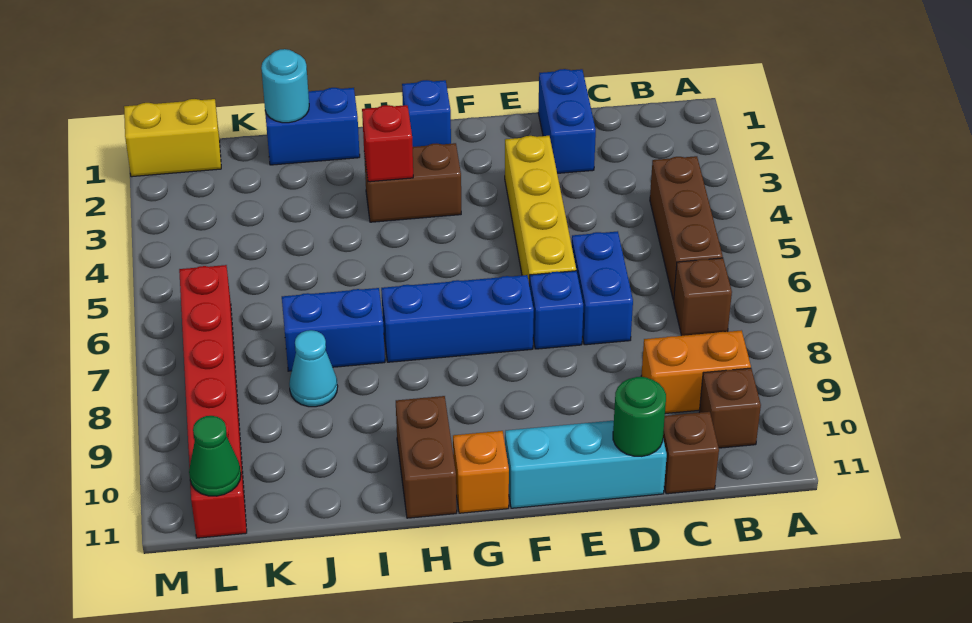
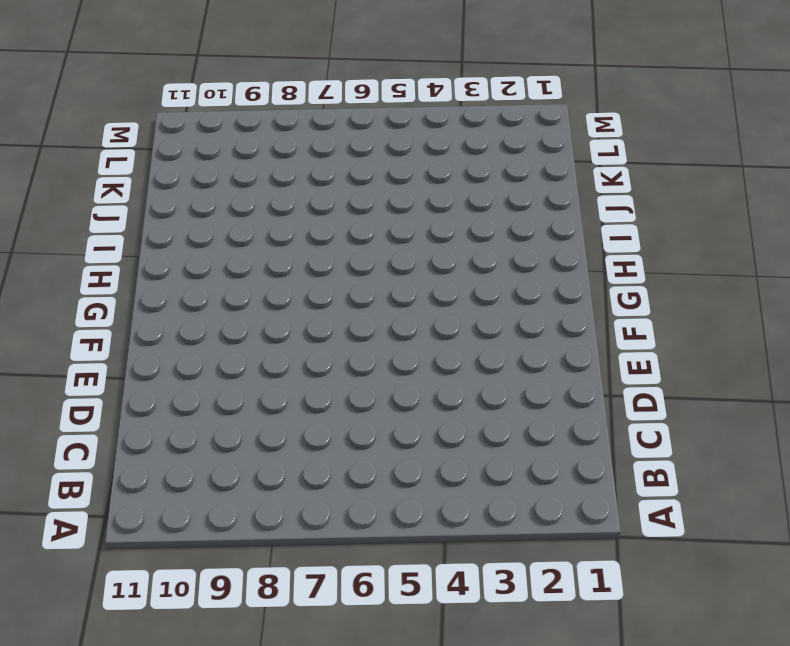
none -> brown brick B4:B6 level 1
none -> brown brick B7 level 1
none -> orange brick B9:C9 level 1

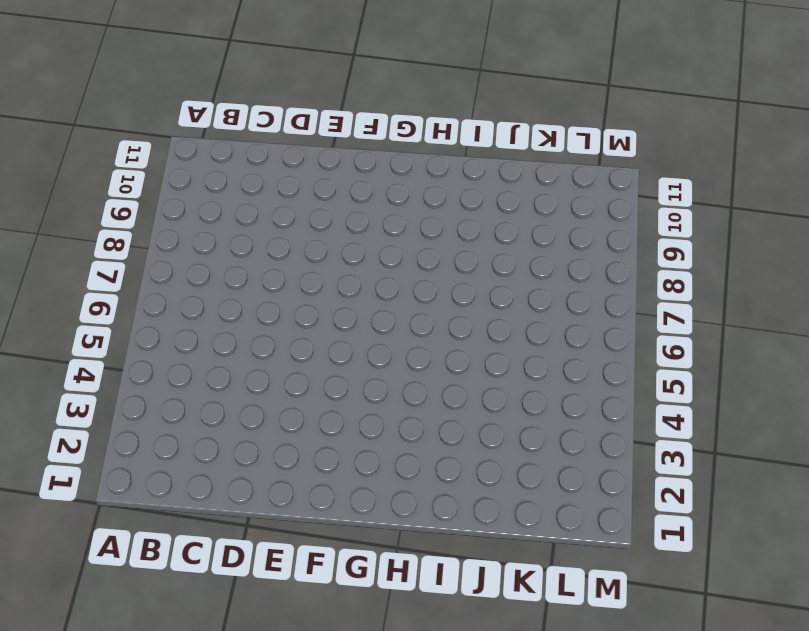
none -> brown brick B4:B6 level 1
none -> brown brick B7 level 1
none -> orange brick B9:C9 level 1

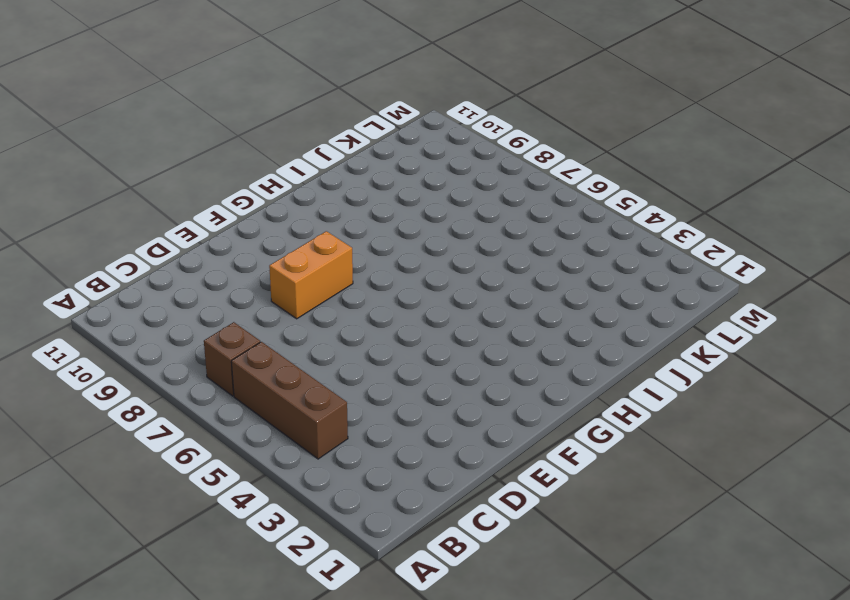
orange brick E8:F8 level 1 -> orange brick B9:C9 level 1
none -> brown brick B10 level 1
none -> brown brick C11 level 1
none -> blue brick D1:D2 level 1

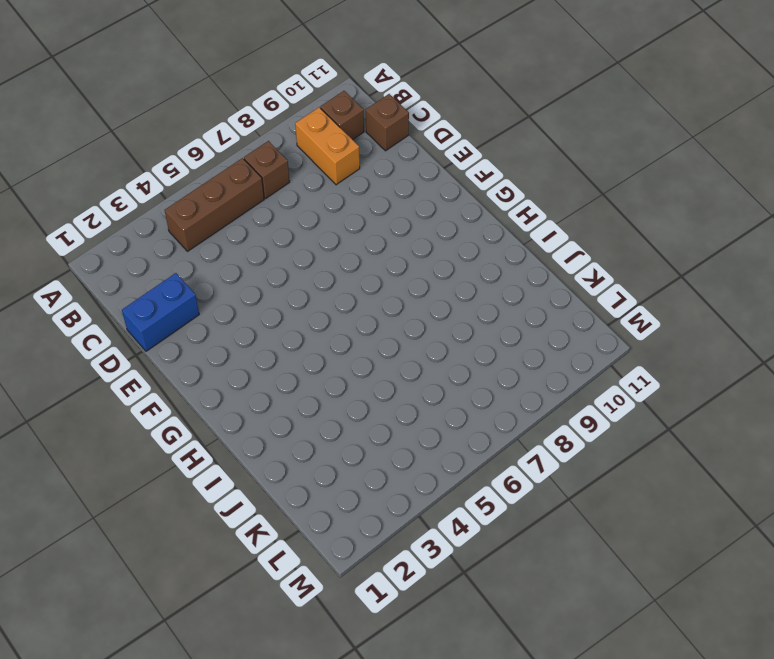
none -> blue brick D6:D7 level 1
none -> cyan brick D11:F11 level 1
none -> yellow brick E3:E6 level 1

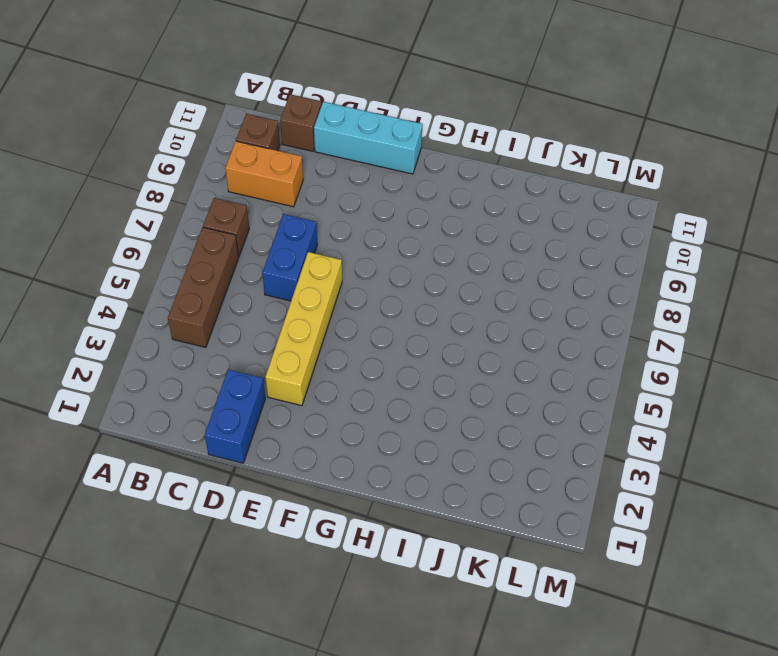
none -> blue brick E7 level 1
none -> blue brick F7:H7 level 1
none -> blue brick G1 level 1

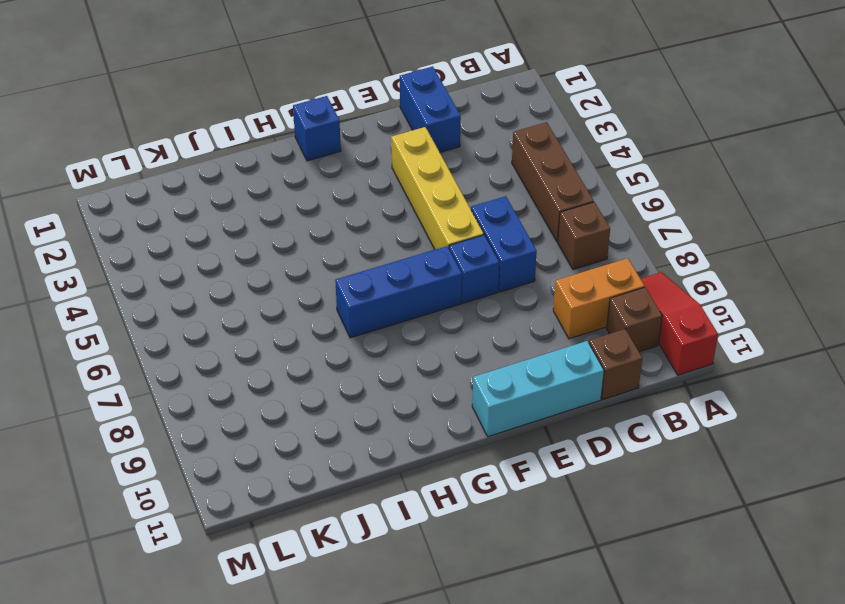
red slope A9:A11 level 1 top 11 -> none
none -> brown brick G3:H3 level 1
none -> orange brick G11 level 1
none -> brown brick H10:H11 level 1

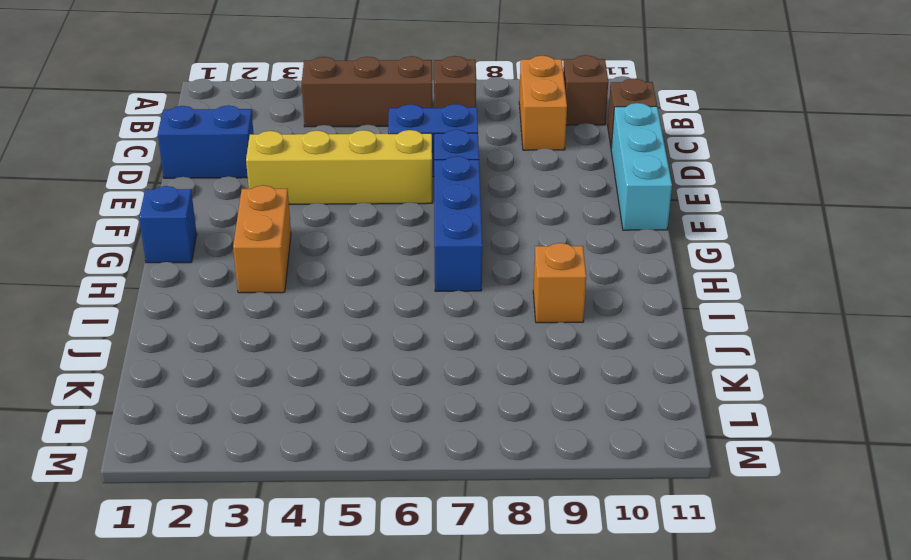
orange brick G3:H3 level 1 -> brown brick G3:H3 level 1
orange brick I9 level 1 -> orange brick G11 level 1
none -> brown brick H10:H11 level 1
none -> blue brick I1:J1 level 1
none -> blue brick I7:J7 level 1

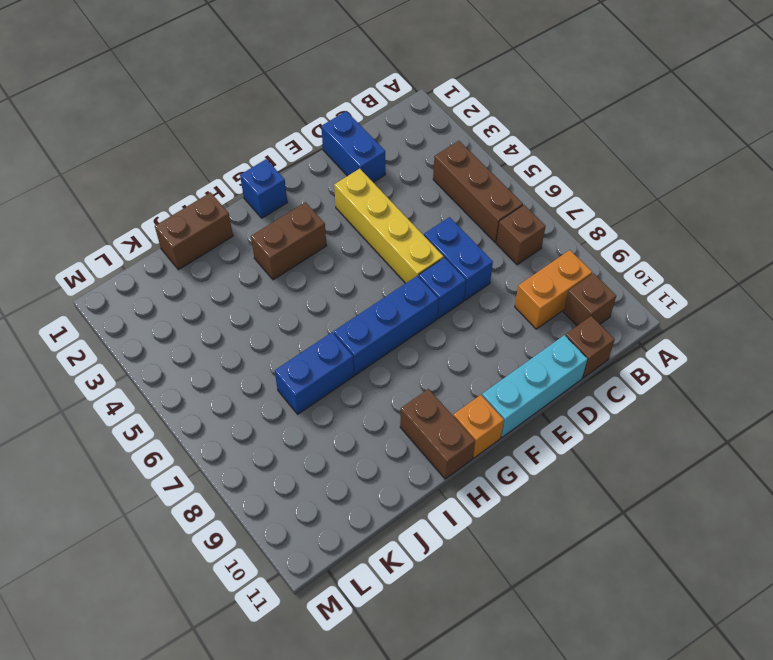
brown brick I1:J1 level 1 -> blue brick I1:J1 level 1
none -> cyan cone J8 level 1
none -> yellow brick L1:M1 level 1
none -> red brick L6:L11 level 1

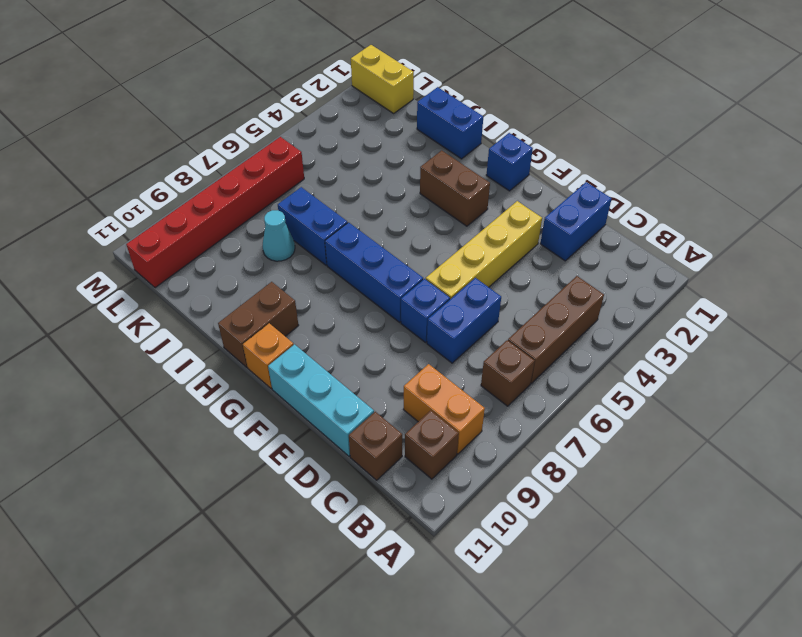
none -> green round brick D11 level 2
none -> red brick H3 level 2
none -> cyan round brick J1 level 2

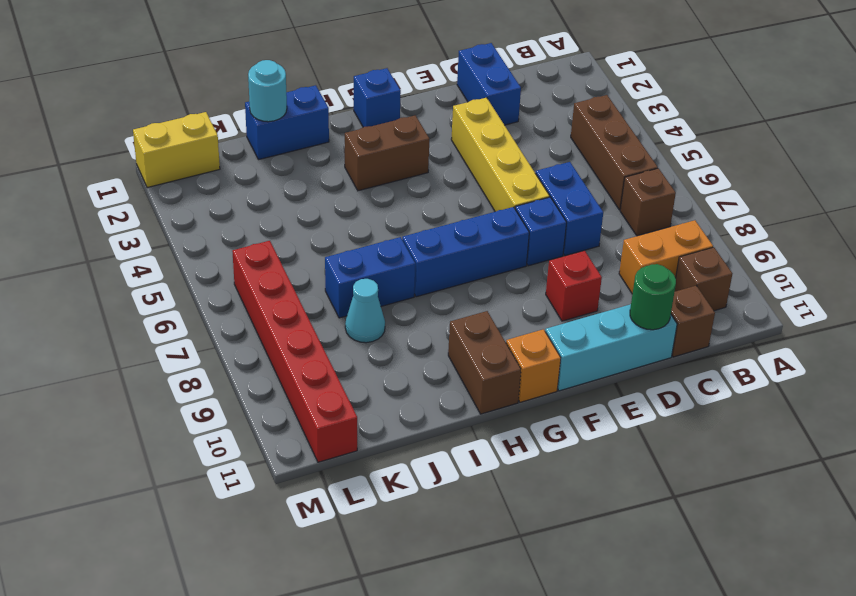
red brick E9 level 1 -> red brick H3 level 2
none -> green cone L11 level 2

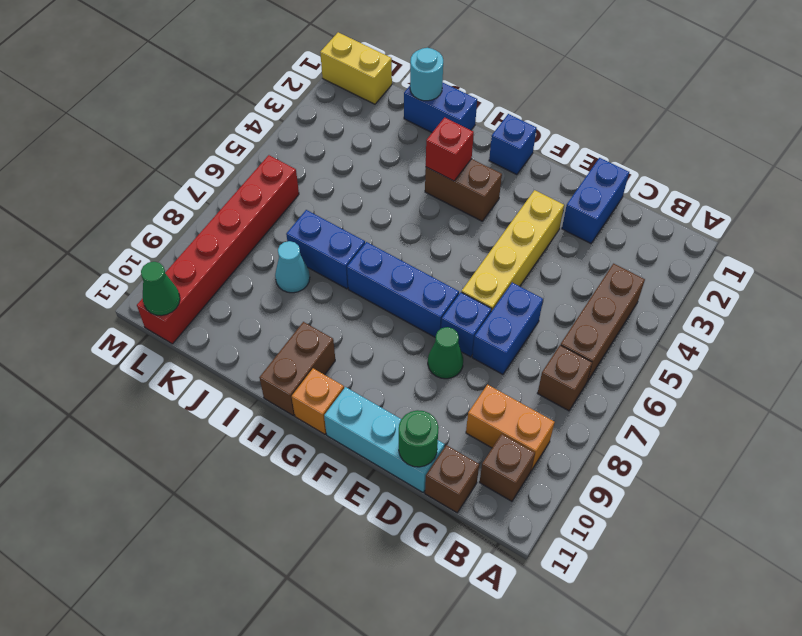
green cone E8 level 1 -> none

